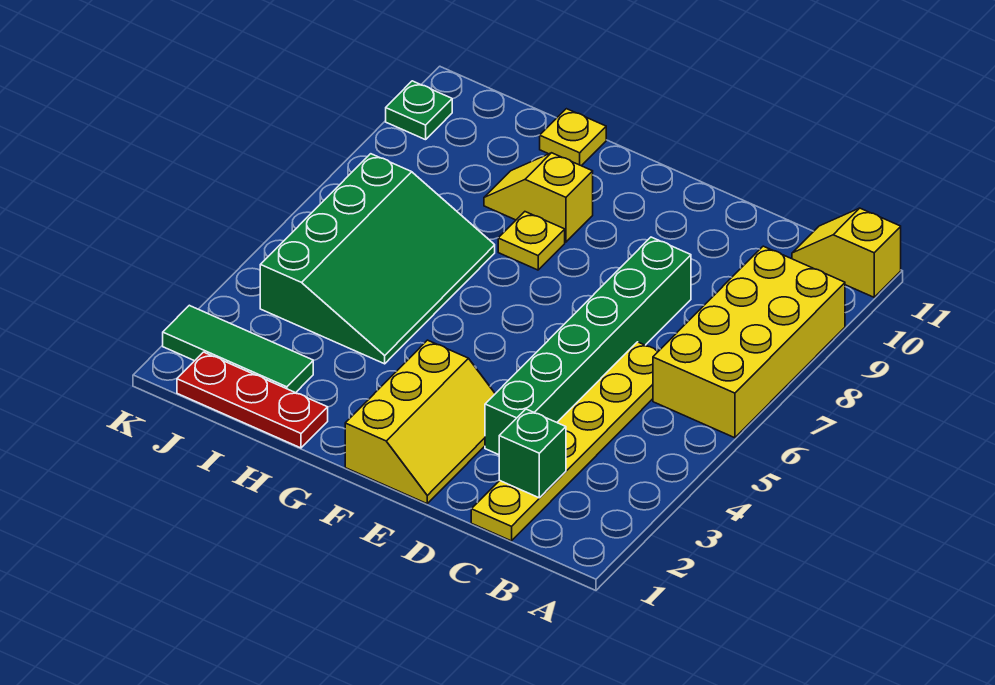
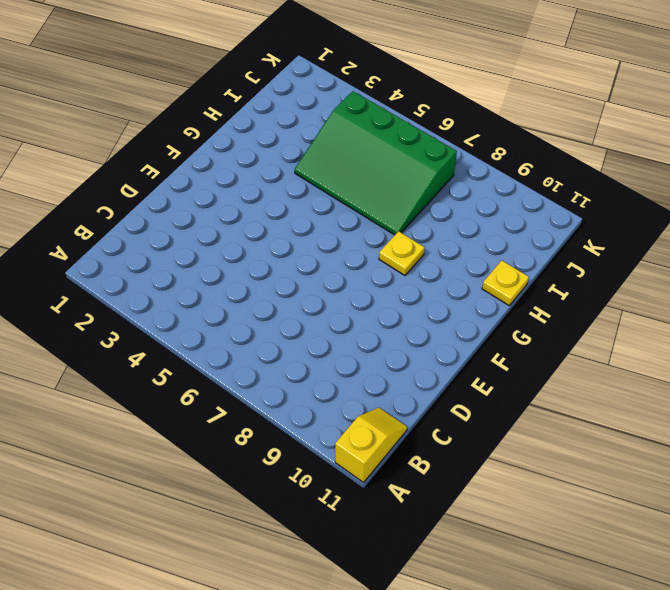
none -> yellow brick A6:B9 level 1
none -> yellow plate C1:C6 level 1
none -> green brick D3:D8 level 1

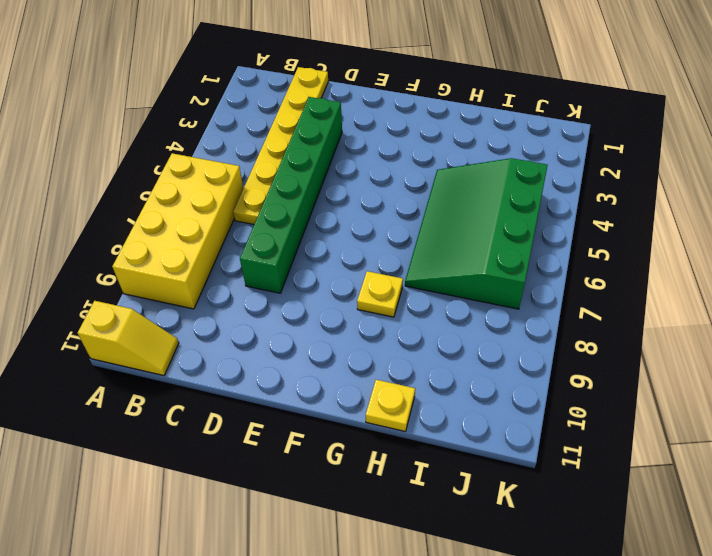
none -> yellow slope E1:F3 level 1 top F
none -> yellow slope G9:H9 level 1 top G
none -> red plate H1:J1 level 1

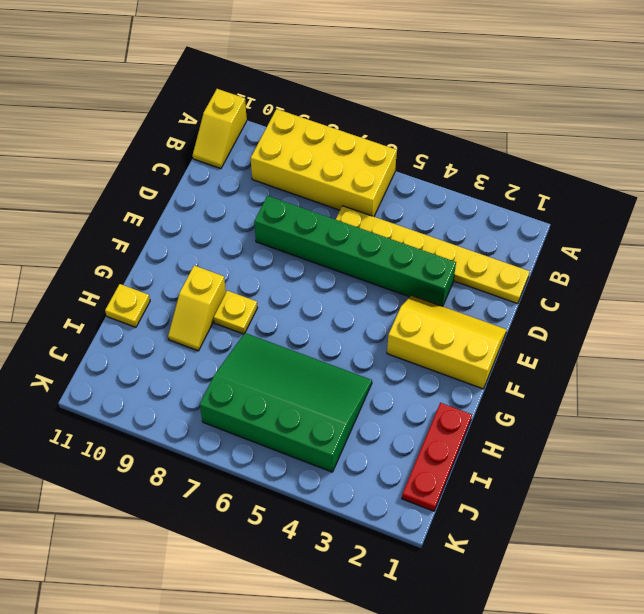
none -> green tile I2:K2 level 1
none -> green plate K10 level 1
none -> green brick C2 level 2

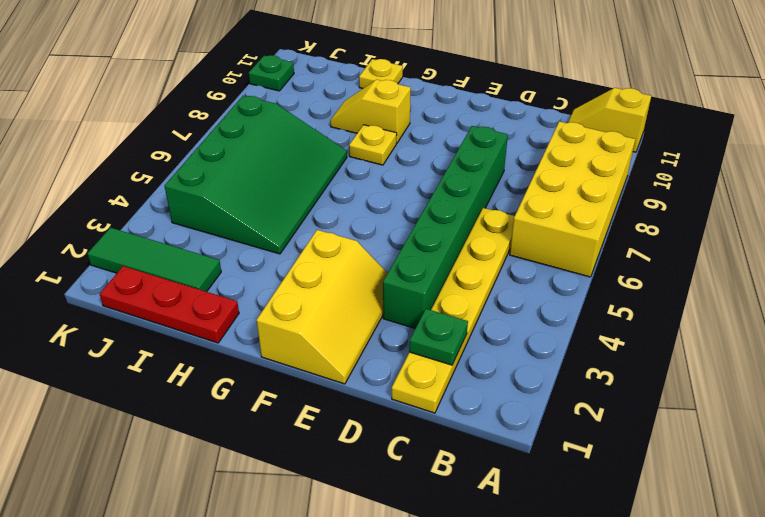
green plate C2 level 2 -> green brick C2 level 2

